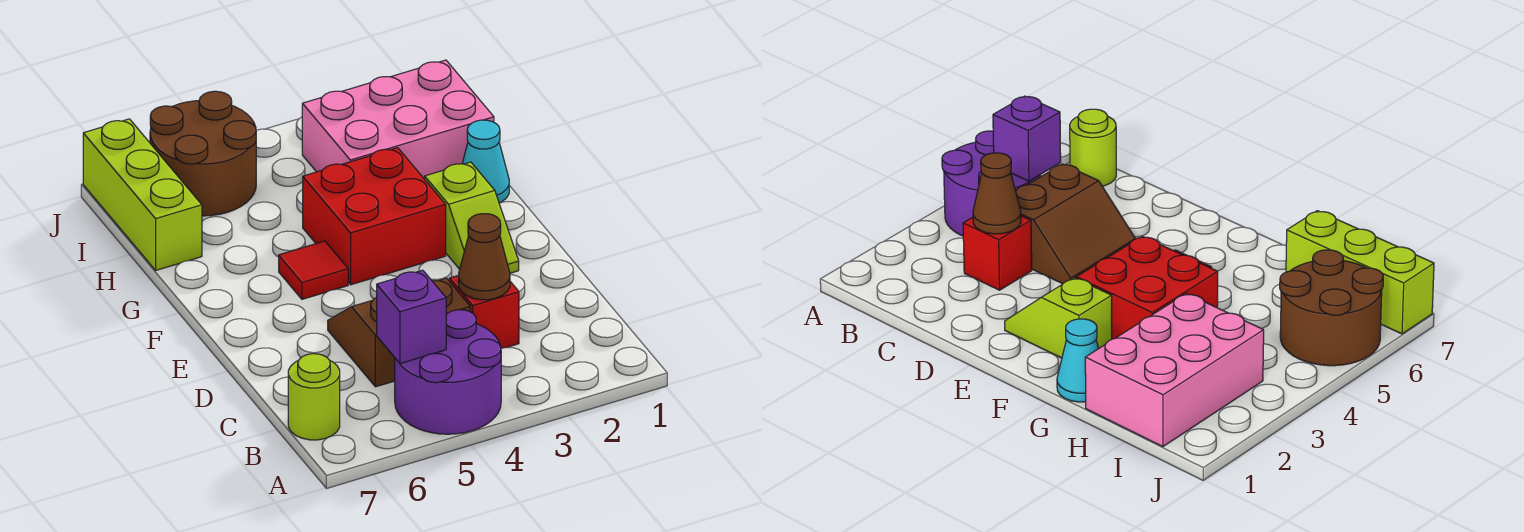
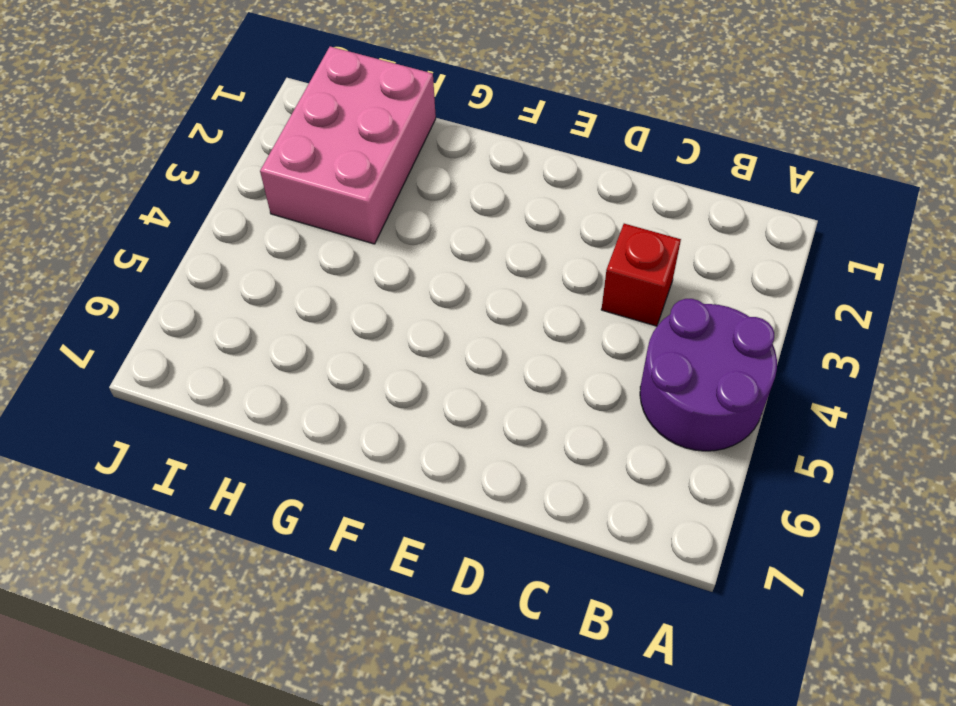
none -> lime round brick B7 level 1
none -> brown slope C4:D5 level 1 top C
none -> lime slope E2:F2 level 1 top F

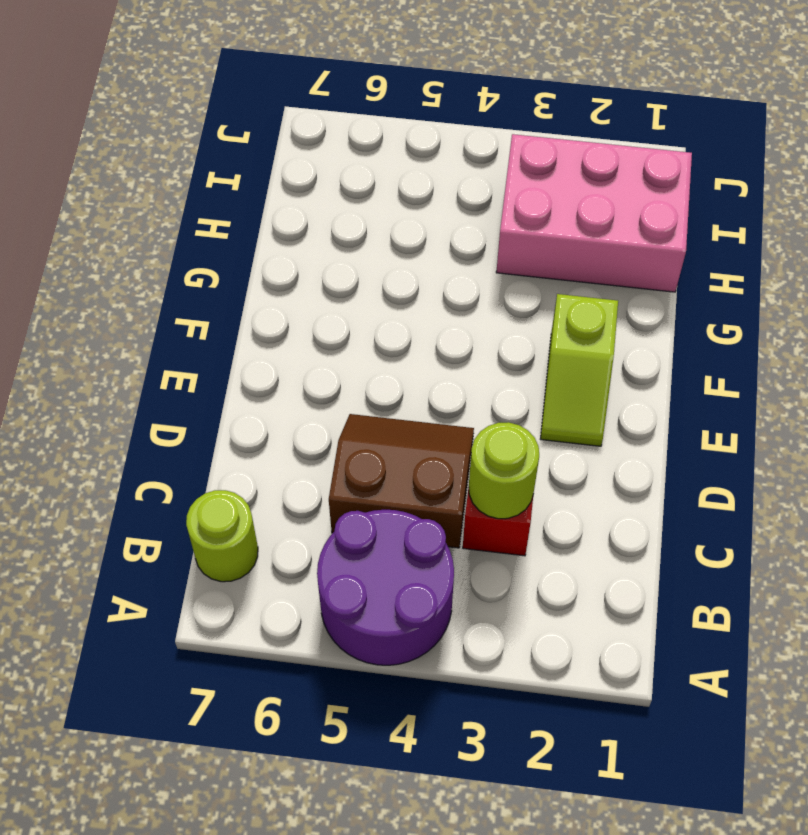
lime round brick C3 level 2 -> brown cone C3 level 2
none -> red brick F3:G4 level 1
none -> red tile F5 level 1
none -> cyan cone G1 level 1

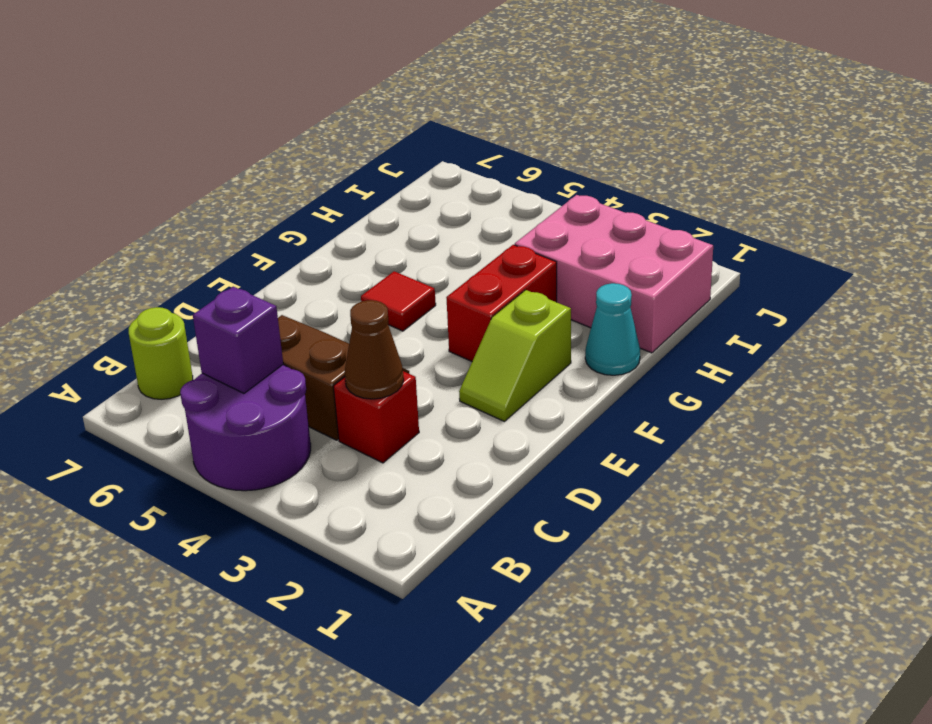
red brick F3:G3 level 1 -> red brick F3:G4 level 1
none -> lime brick H7:J7 level 1
none -> brown round brick I5:J6 level 1

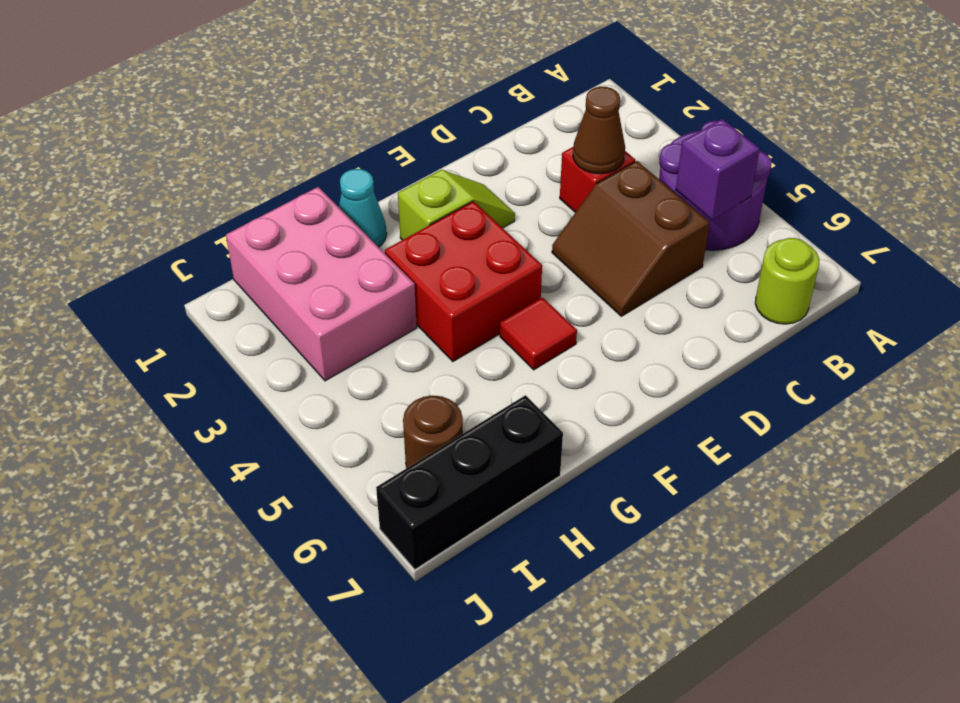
black brick H7:J7 level 1 -> lime brick H7:J7 level 1
brown round brick I6 level 1 -> brown round brick I5:J6 level 1

